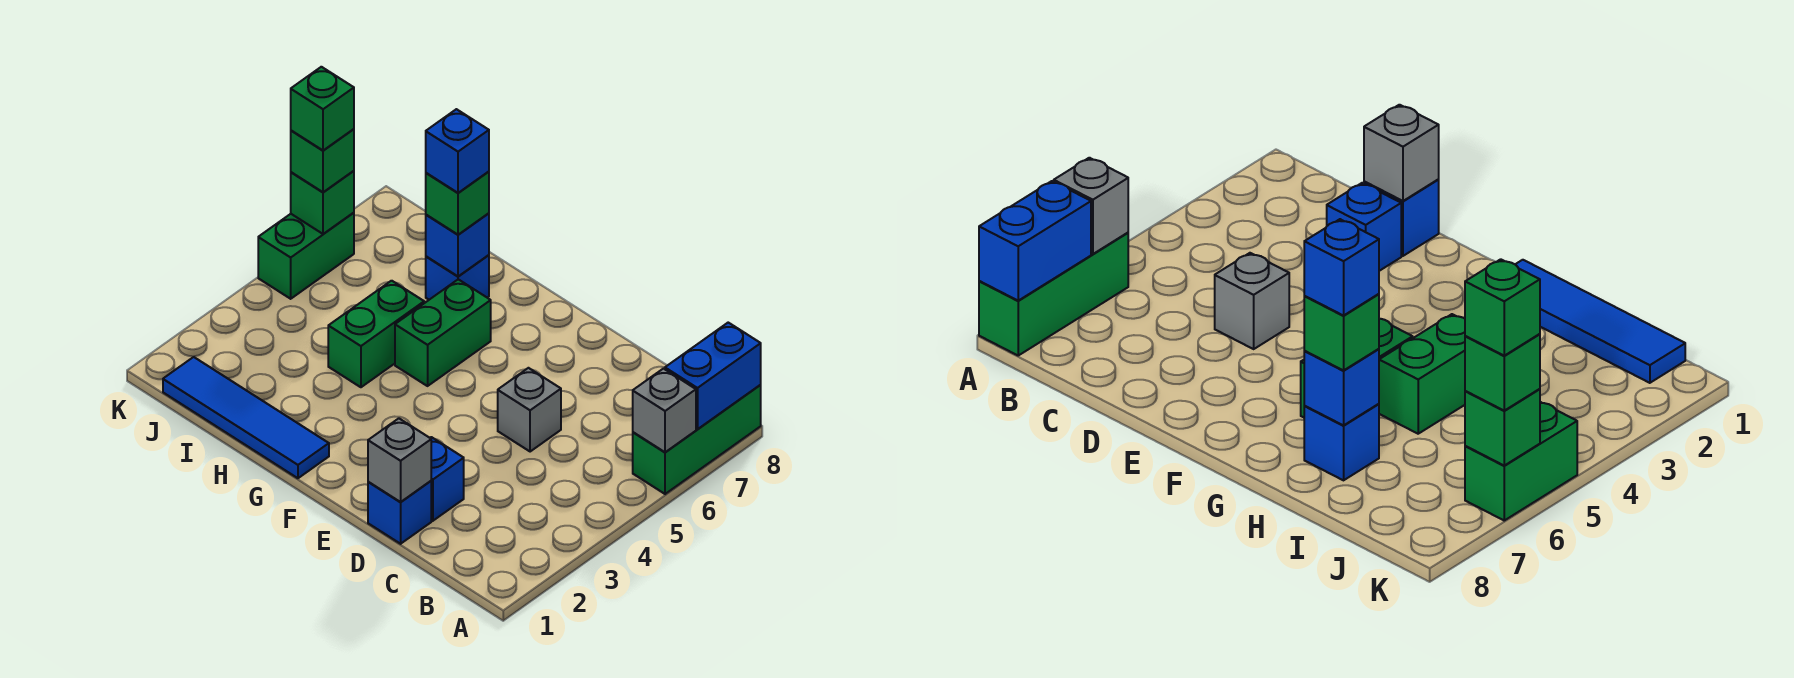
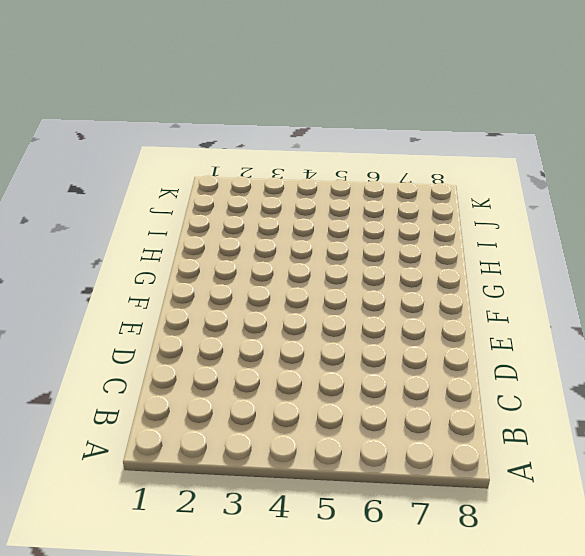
none -> green brick A6:A8 level 1
none -> blue brick D1 level 1
none -> blue brick D2 level 1

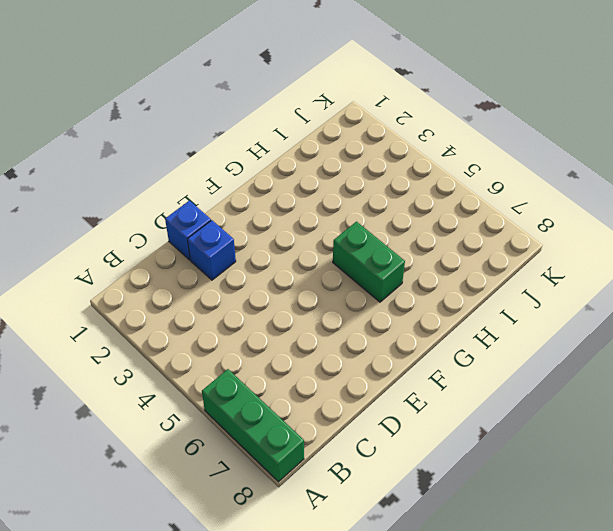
none -> grey brick D5 level 1
none -> blue tile G1:J1 level 1
none -> green brick H4:H5 level 1

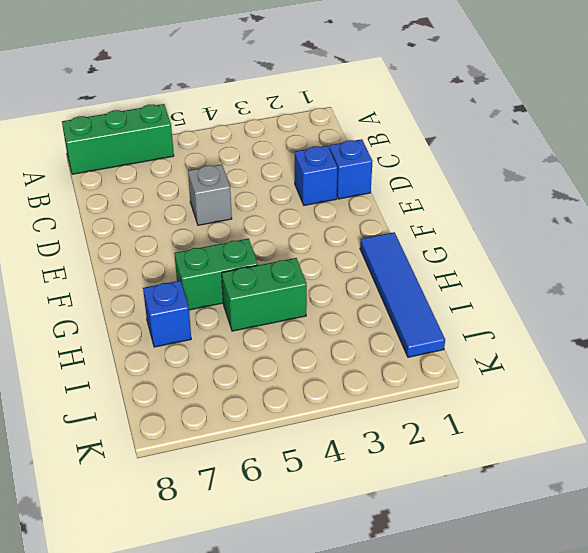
none -> green brick K5:K6 level 1
none -> grey brick A6 level 2
none -> blue brick A7:A8 level 2

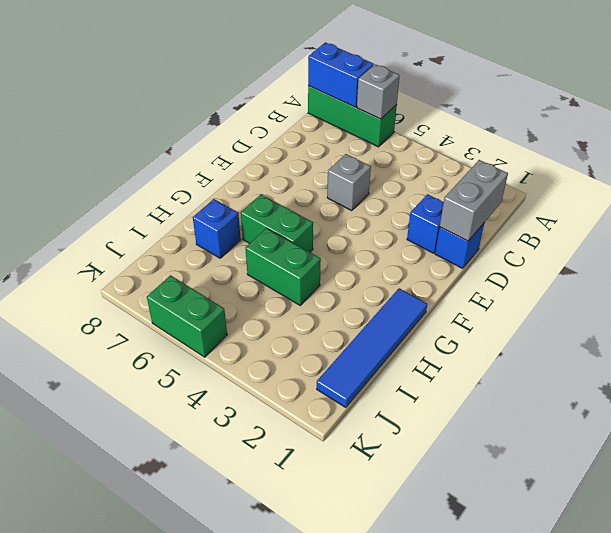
grey brick C1:D1 level 2 -> grey brick D1 level 2
none -> blue brick H7 level 2
none -> green brick K6 level 2
none -> green brick H7 level 3

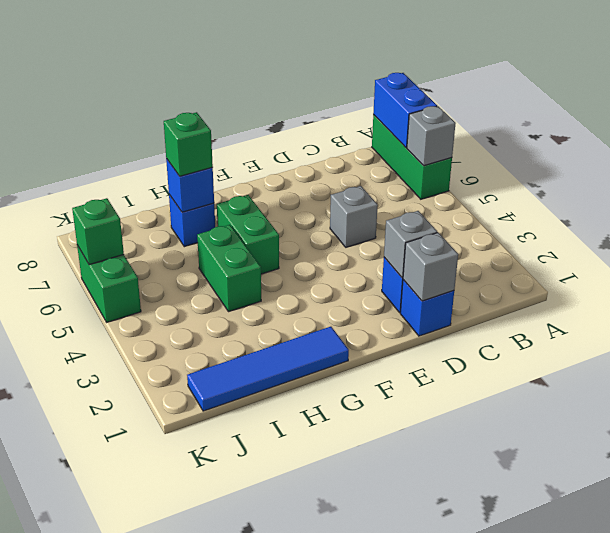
grey brick D2 level 2 -> none
none -> green brick K6 level 3
none -> blue brick H7 level 4
none -> green brick K6 level 4

